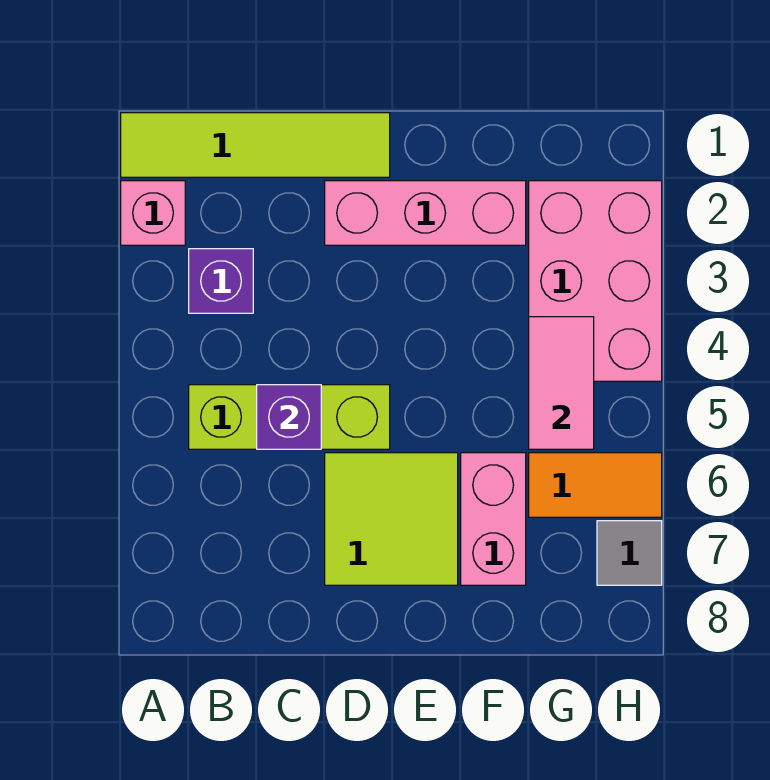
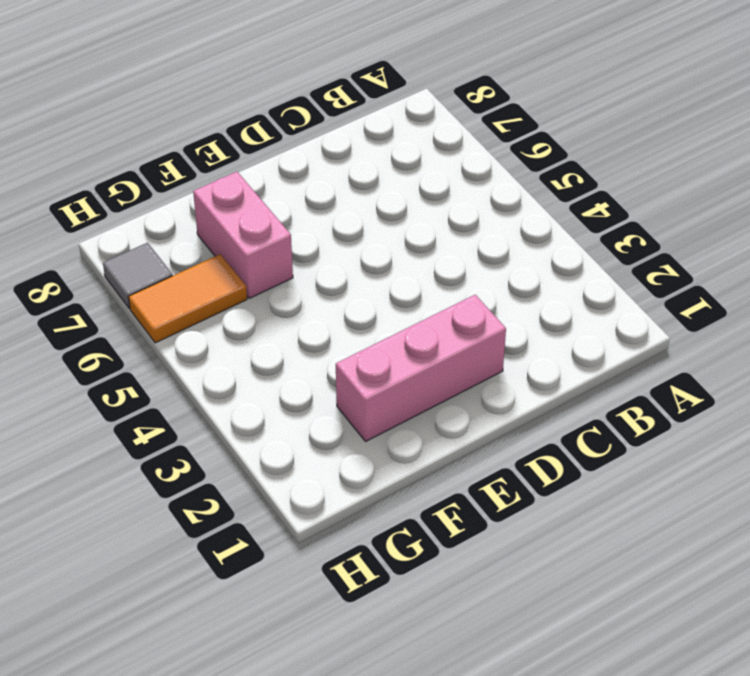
none -> lime tile A1:D1 level 1
none -> pink brick A2 level 1
none -> purple brick B3 level 1

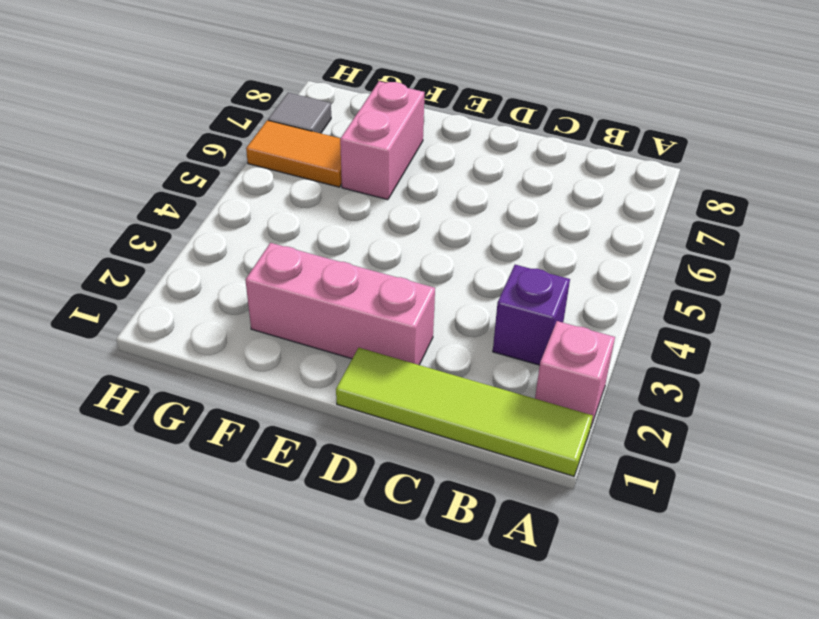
none -> lime brick B5:D5 level 1
none -> lime tile D6:E7 level 1
none -> pink brick G2:H4 level 1

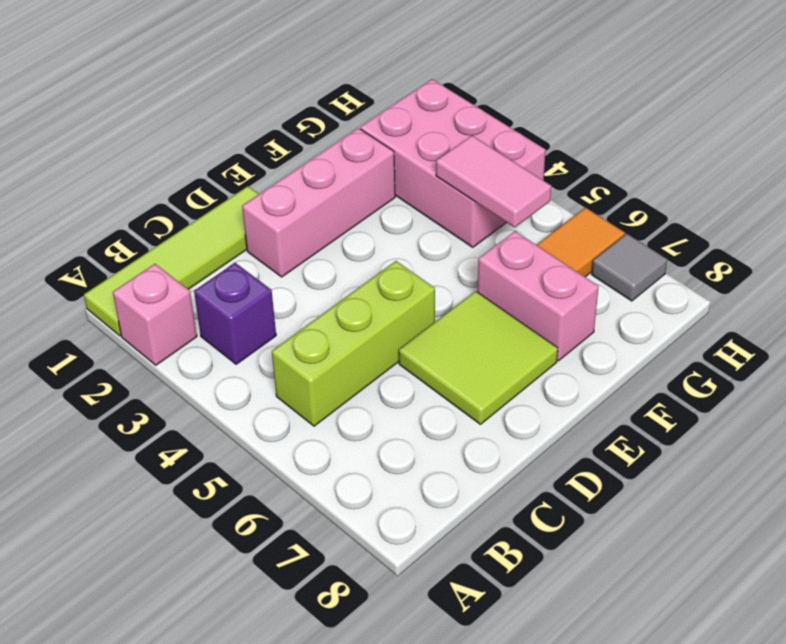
none -> purple brick C5 level 2

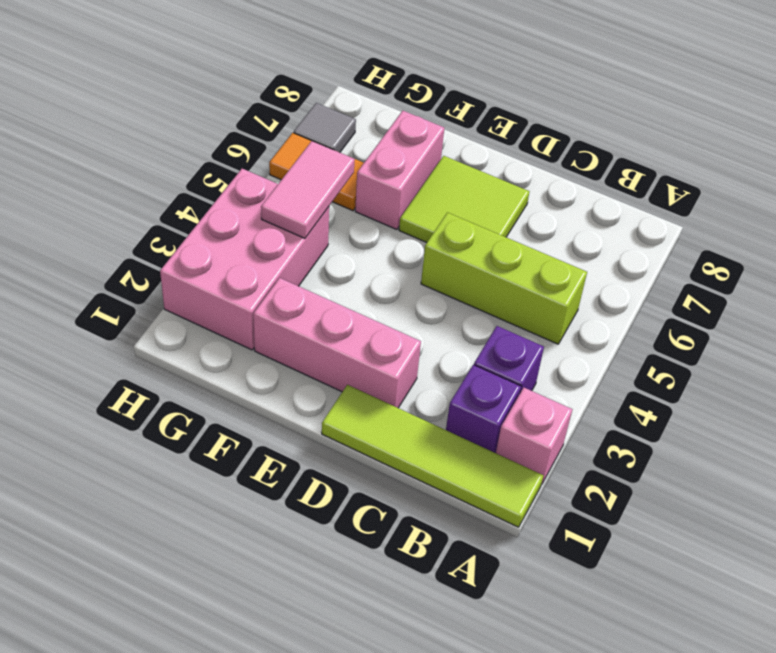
purple brick B2 level 1 -> purple brick C5 level 2

